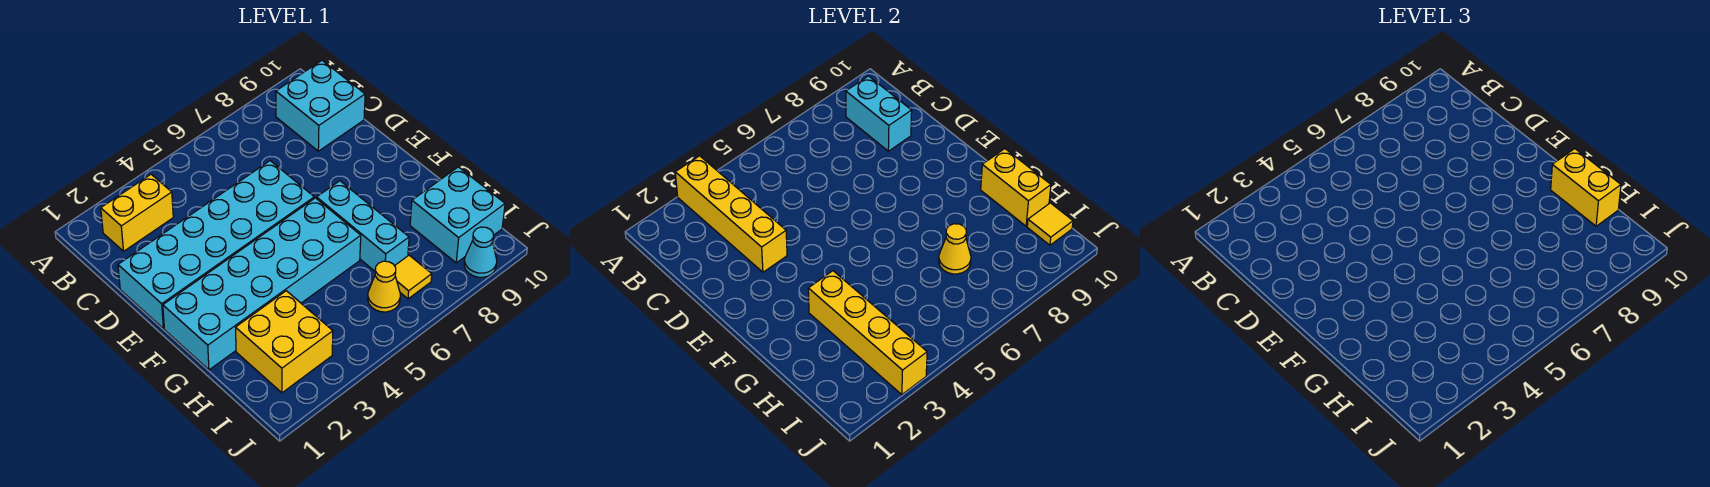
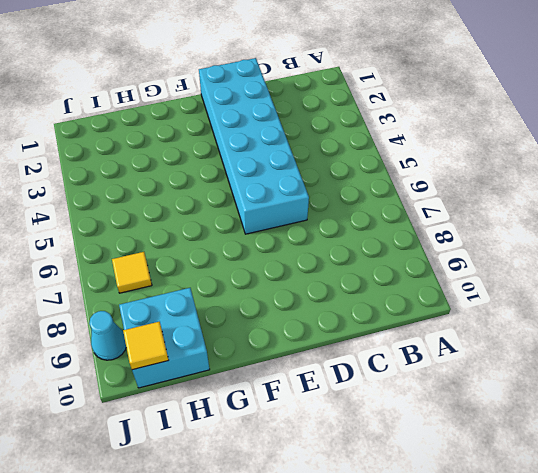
none -> yellow brick B2:B3 level 1
none -> cyan brick B9:C10 level 1
none -> cyan brick F1:G6 level 1

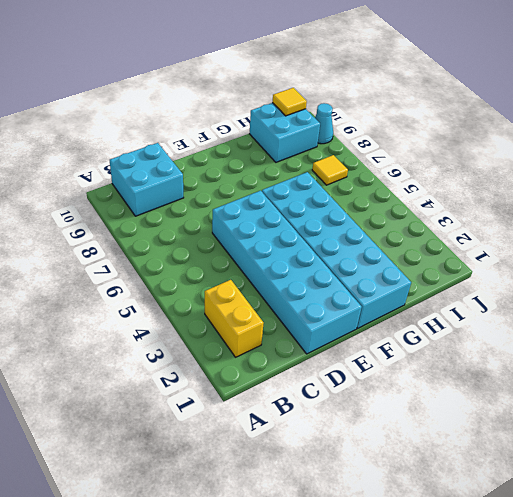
none -> cyan brick F7:H7 level 1
none -> yellow brick H2:I3 level 1
none -> yellow cone I6 level 1

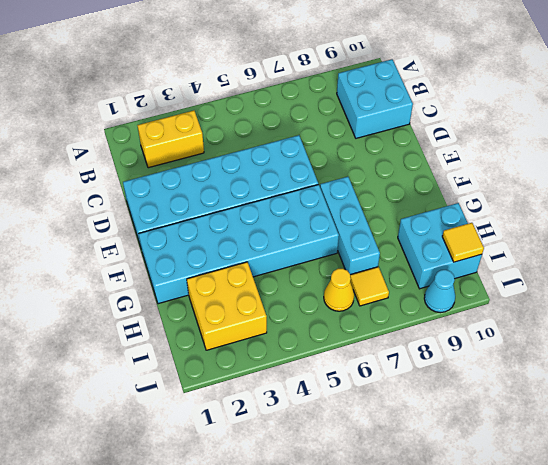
none -> yellow brick A3:D3 level 2
none -> cyan brick B9:C9 level 2
none -> yellow brick G3:J3 level 2

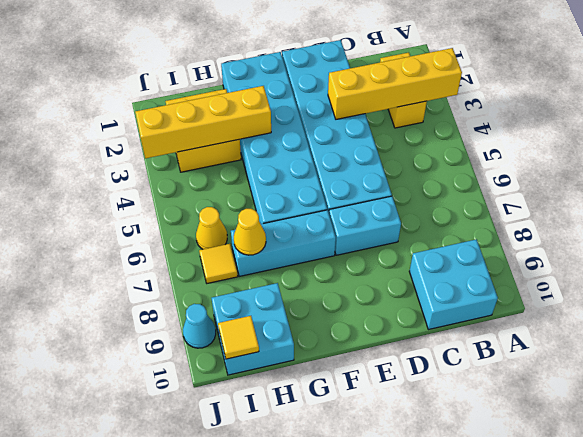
cyan brick D7:E7 level 1 -> cyan brick B9:C9 level 2
none -> yellow brick G10:H10 level 2
none -> yellow brick G10:H10 level 3

